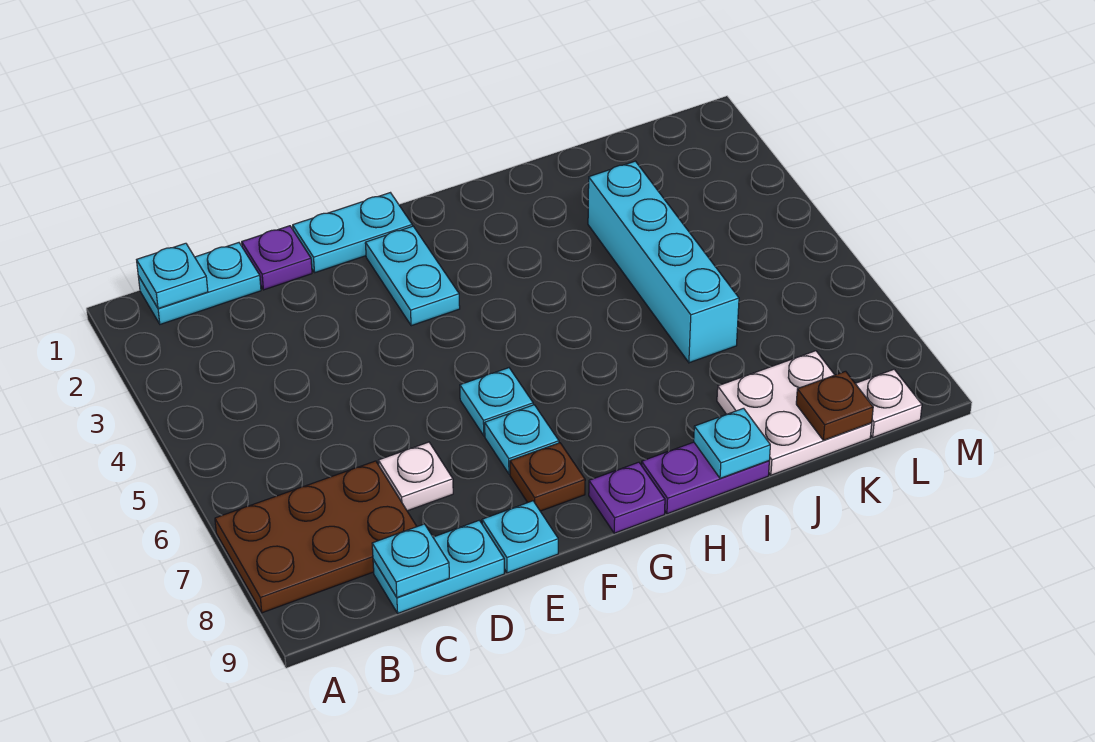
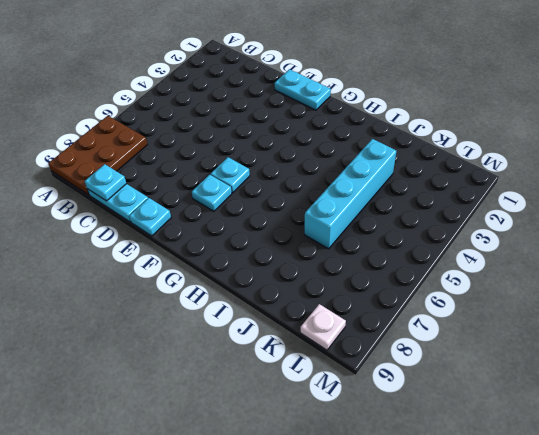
brown plate A7:B9 level 1 -> brown plate A7:C8 level 1
none -> cyan plate B1:C1 level 1
none -> purple plate D1 level 1
none -> white plate D7 level 1

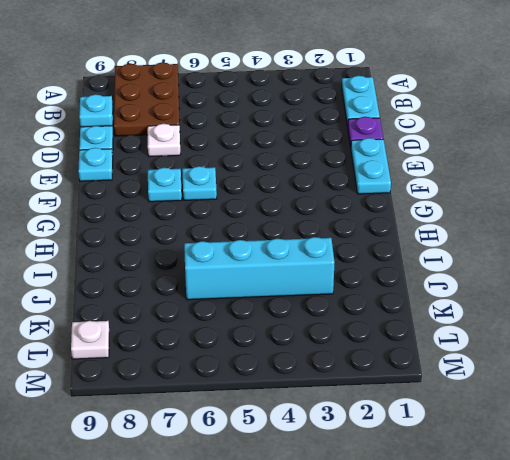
none -> cyan plate F2:F3 level 1
none -> brown plate F8 level 1
none -> purple plate G9 level 1

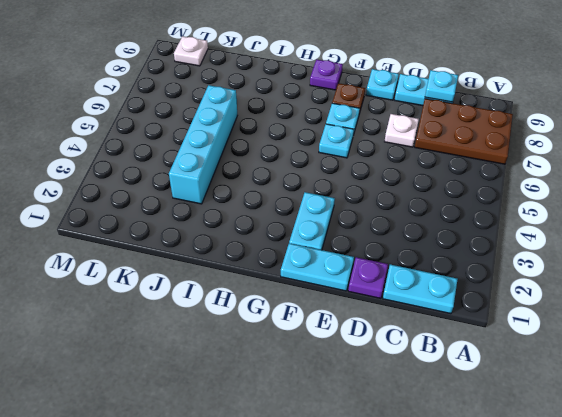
none -> purple plate H9:I9 level 1
none -> white plate J8:K9 level 1
none -> cyan plate B1 level 2

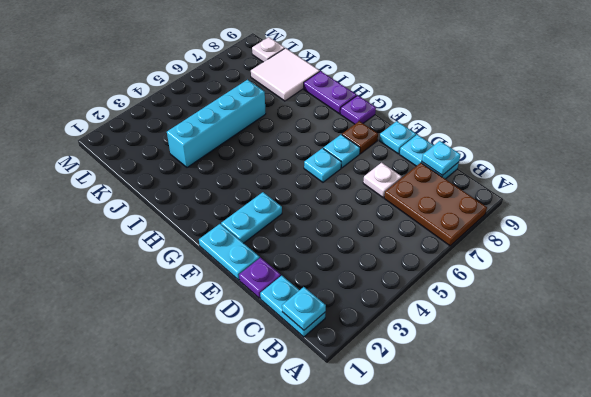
white tile J8:K9 level 1 -> white plate J8:K9 level 1
none -> cyan plate I9 level 2
none -> brown plate K9 level 2

